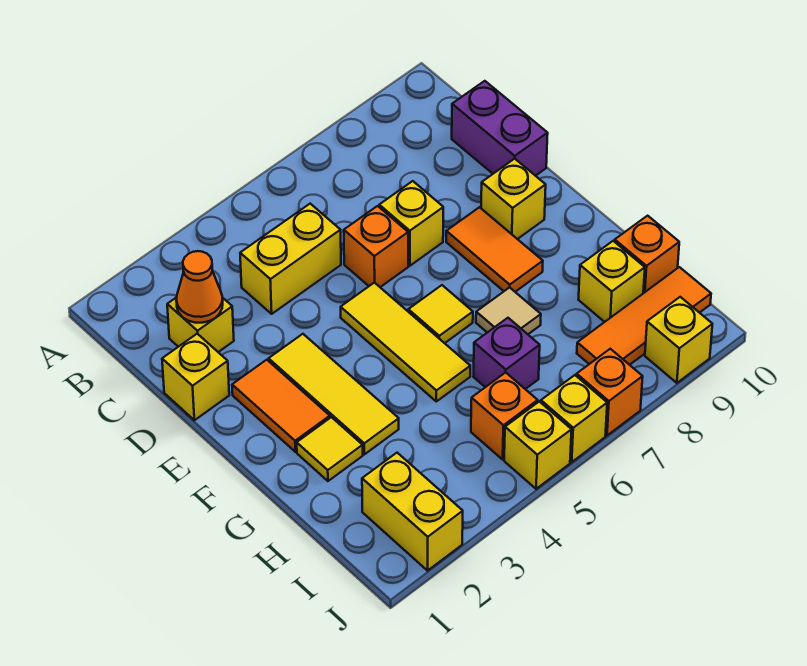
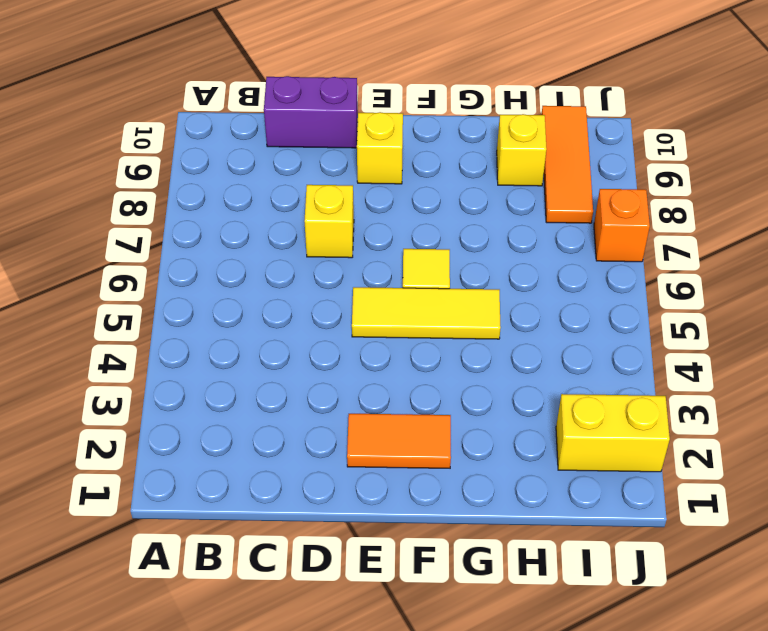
none -> yellow brick C2 level 1
none -> yellow brick C4:C5 level 1
none -> yellow brick D1 level 1

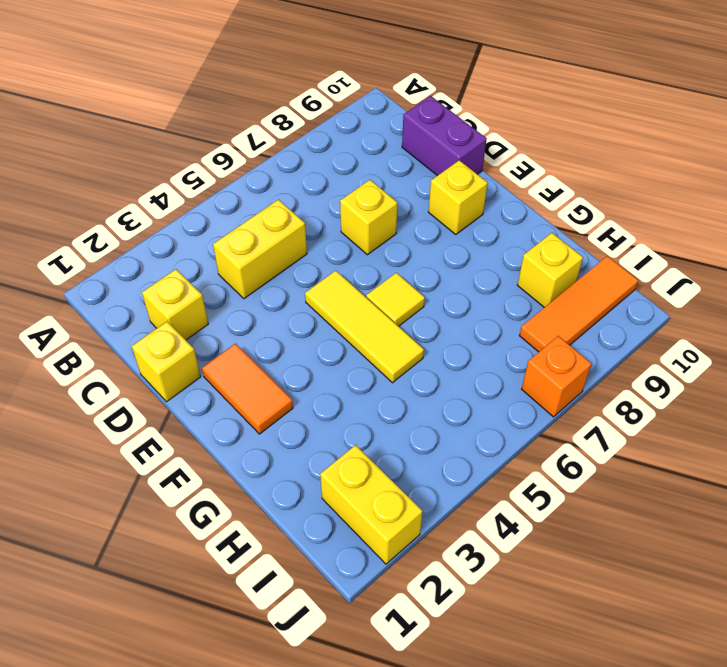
none -> orange brick D6 level 1
none -> yellow tile E3:G3 level 1
none -> orange tile E8:F8 level 1

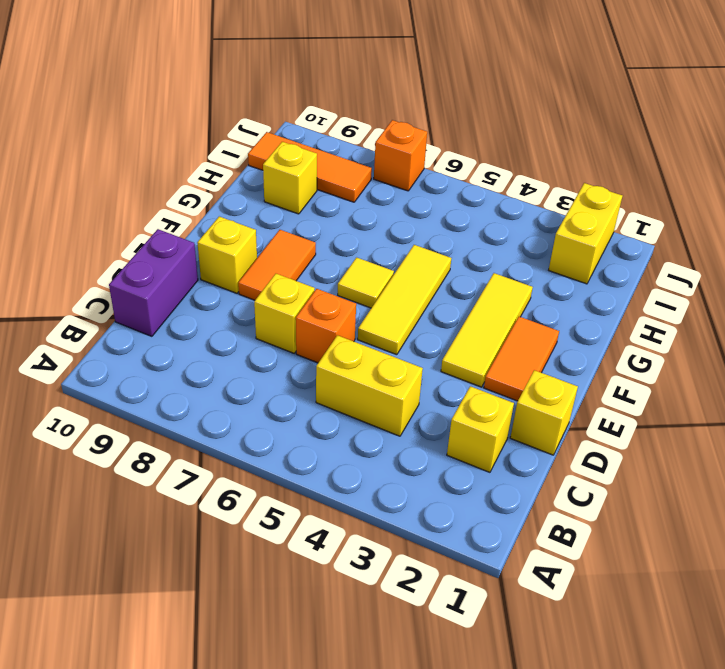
none -> yellow tile G2 level 1
none -> tan tile G7 level 1
none -> purple brick H6 level 1

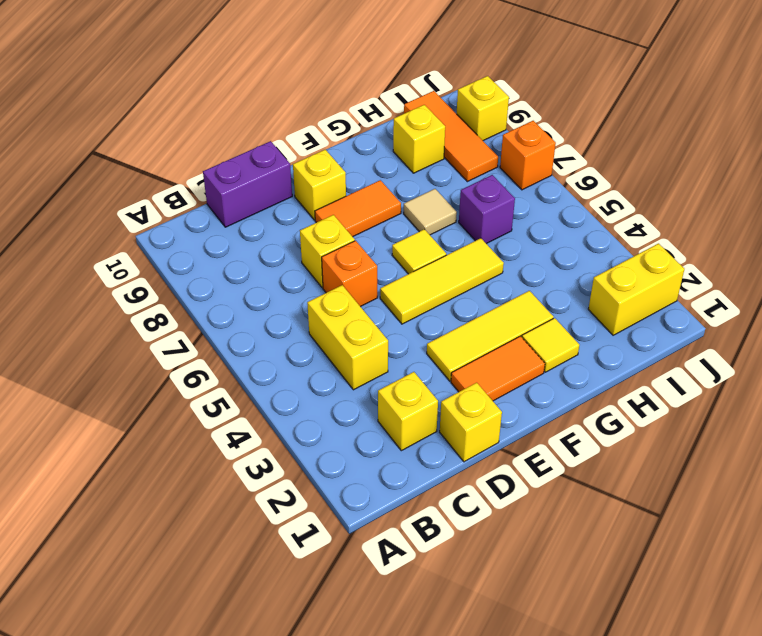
none -> orange brick H10 level 1
none -> orange brick I5 level 1
none -> yellow brick J5 level 1

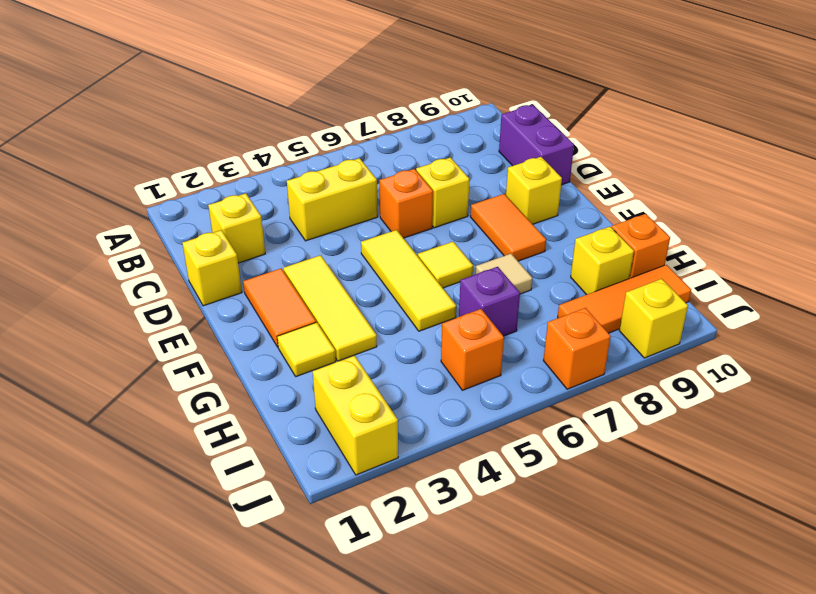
none -> yellow brick J5 level 1
none -> yellow brick J6 level 1
none -> orange cone C2 level 2

